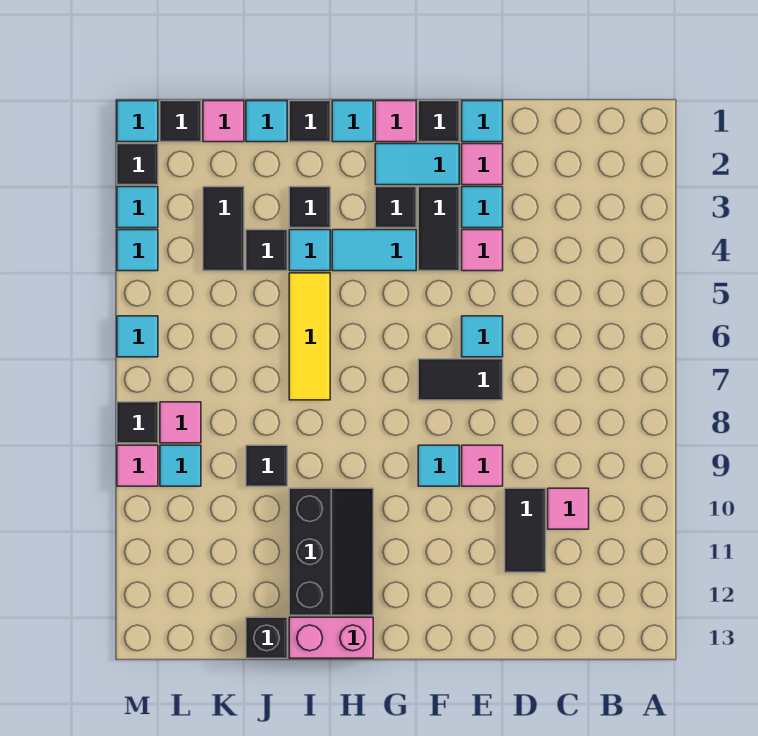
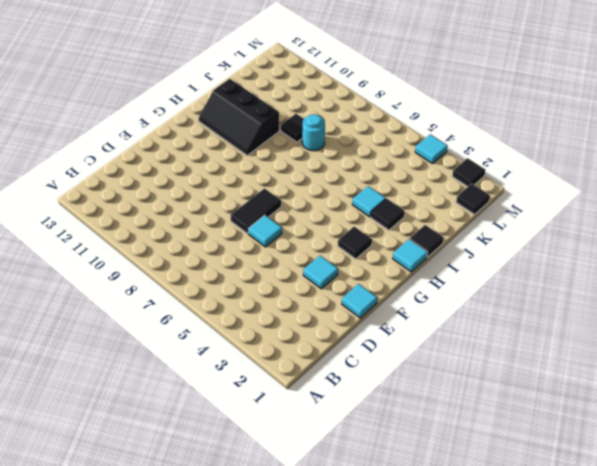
cyan round brick J8 level 1 -> none
none -> pink tile C10 level 1
none -> black tile D10:D11 level 1
none -> pink tile E2 level 1
none -> pink tile E4 level 1

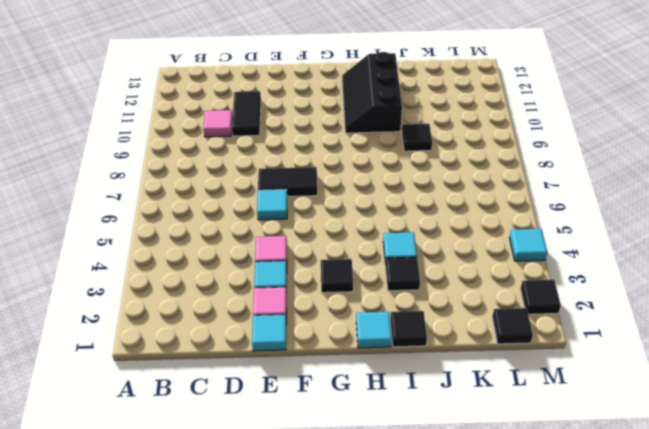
none -> pink tile E9 level 1
none -> black tile F1 level 1
none -> cyan tile F2:G2 level 1
none -> black tile F3:F4 level 1

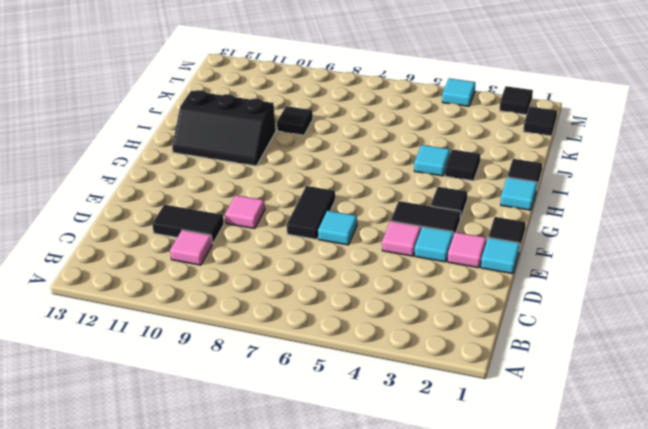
none -> cyan tile F2:G2 level 1
none -> cyan tile F9 level 1
none -> pink tile G1 level 1
none -> cyan tile G4:H4 level 1

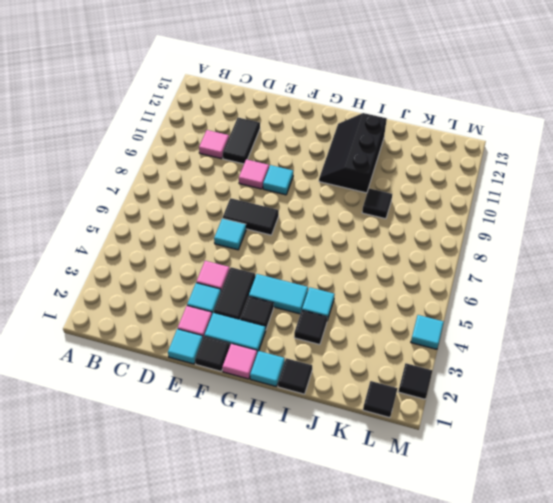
none -> pink brick H13:I13 level 1
none -> yellow tile I5:I7 level 1
none -> cyan tile J1 level 1
none -> black tile J4 level 1

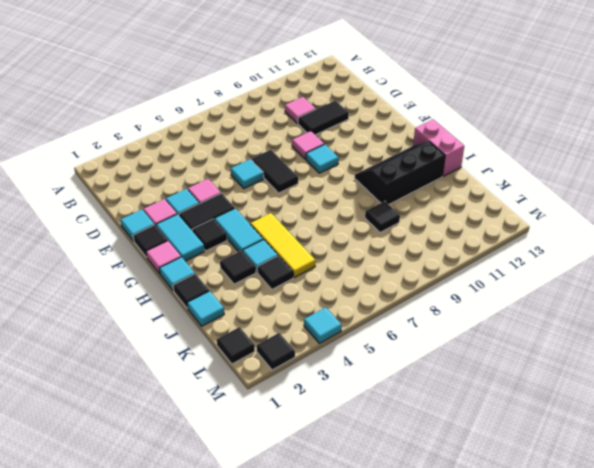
yellow tile H5:J5 level 1 -> yellow tile I5:I7 level 1
none -> black brick J13 level 1
none -> pink tile K1 level 1
none -> black tile K3:K4 level 1
none -> pink tile L8 level 1

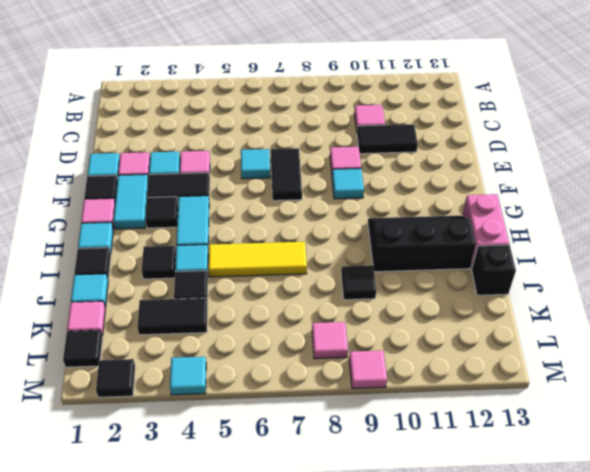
none -> cyan tile L9 level 1
none -> cyan tile M1 level 1
none -> cyan tile M3 level 1
none -> cyan tile M6 level 1

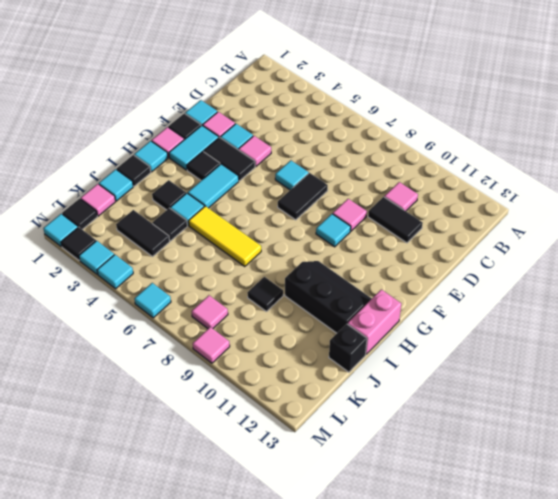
none -> cyan tile L9 level 1
none -> black tile M8 level 1

